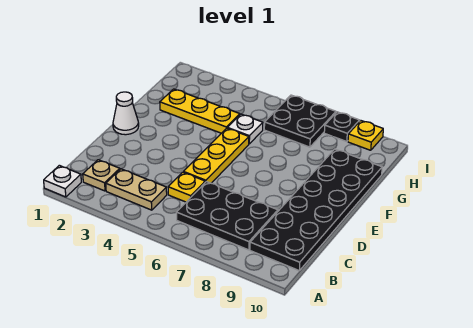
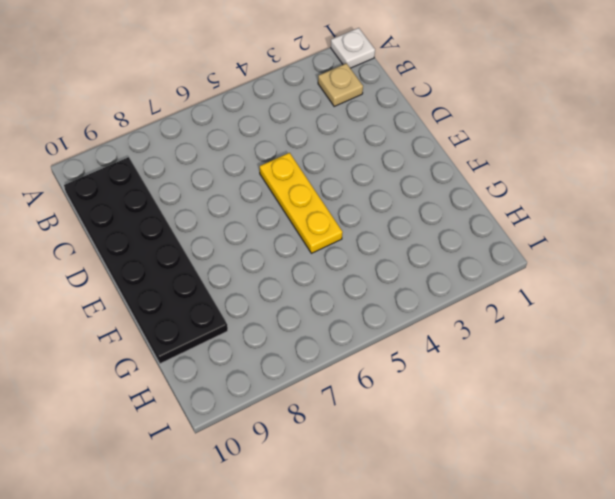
none -> tan plate B3:B4 level 1
none -> black plate B6:C8 level 1
none -> yellow plate C5 level 1

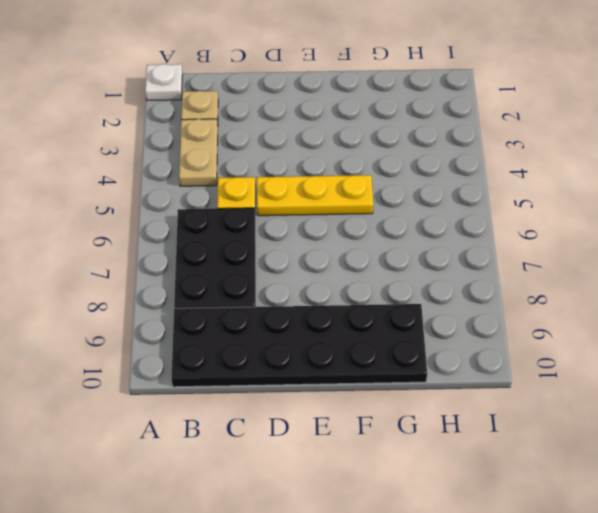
none -> white cone E1 level 1
none -> yellow plate G2:G4 level 1
none -> white plate G5 level 1

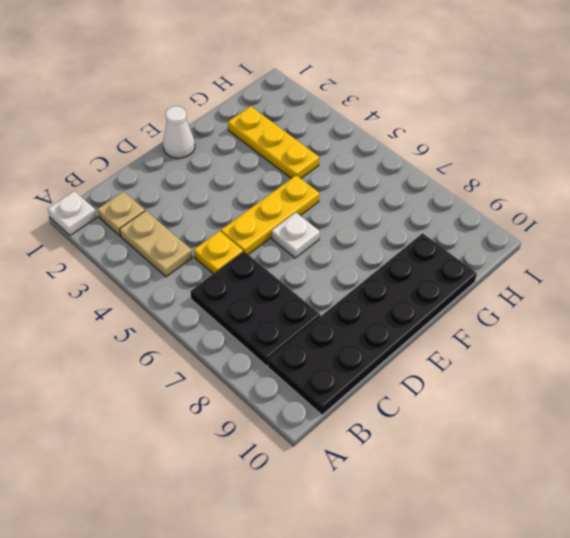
white plate E6 level 1 -> white plate G5 level 1
none -> black plate H6:I7 level 1
none -> black plate I8 level 1
none -> yellow plate I9 level 1

